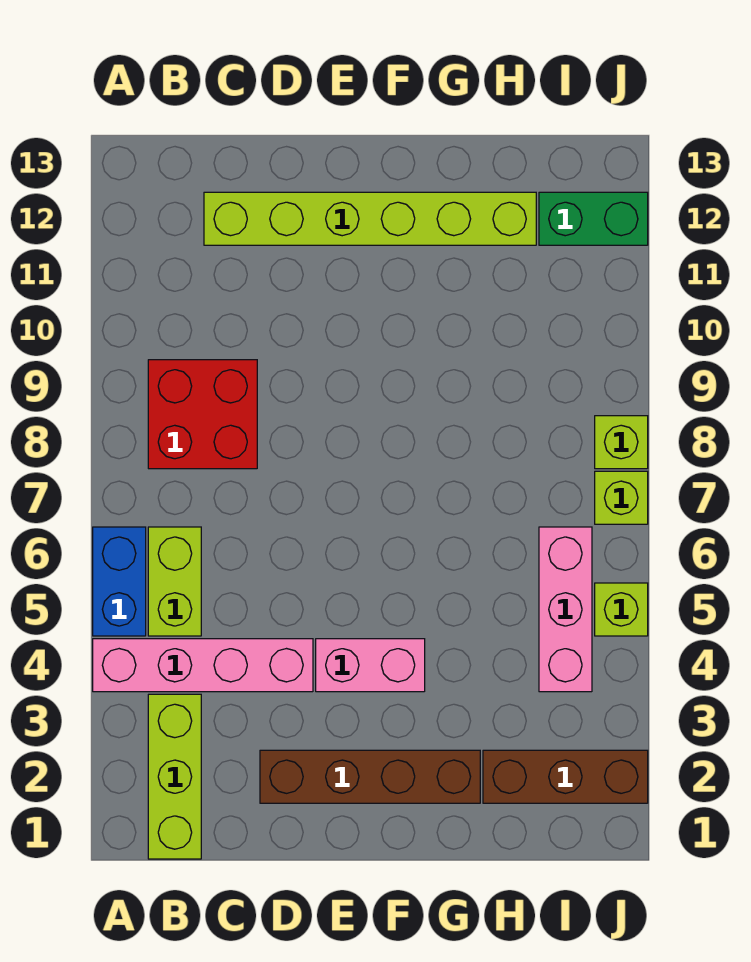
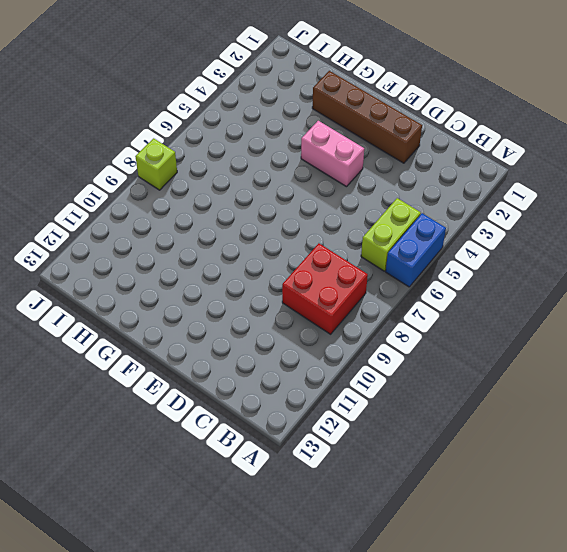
none -> pink brick A4:D4 level 1
none -> lime brick B1:B3 level 1
none -> lime brick C12:H12 level 1

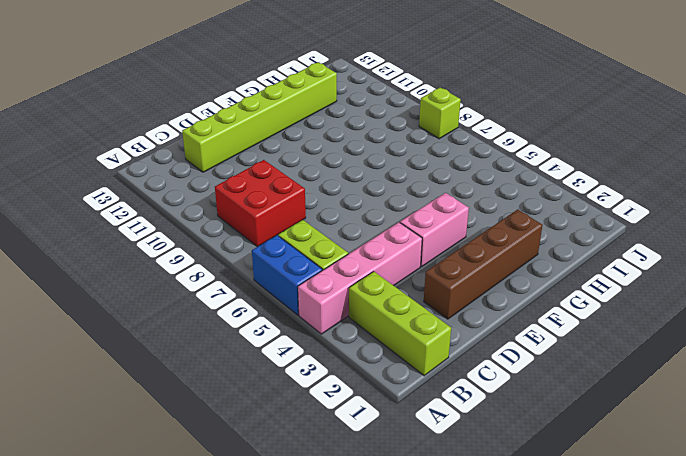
none -> brown brick H2:J2 level 1
none -> pink brick I4:I6 level 1
none -> green brick I12:J12 level 1

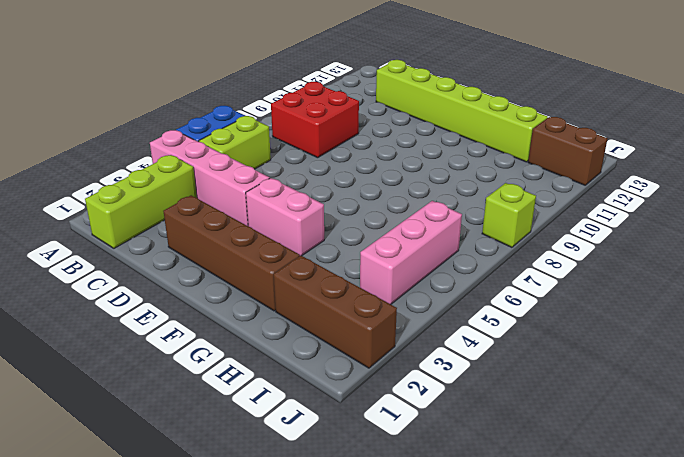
brown brick I12:J12 level 1 -> green brick I12:J12 level 1
none -> lime brick J5 level 1
none -> lime brick J7 level 1

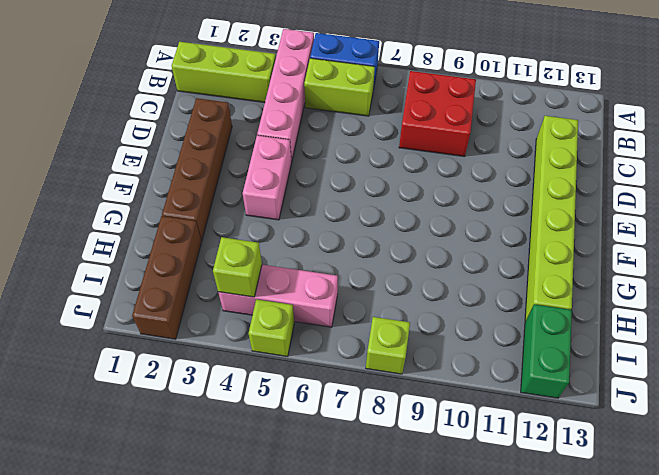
lime brick I4 level 2 -> lime brick J7 level 1

